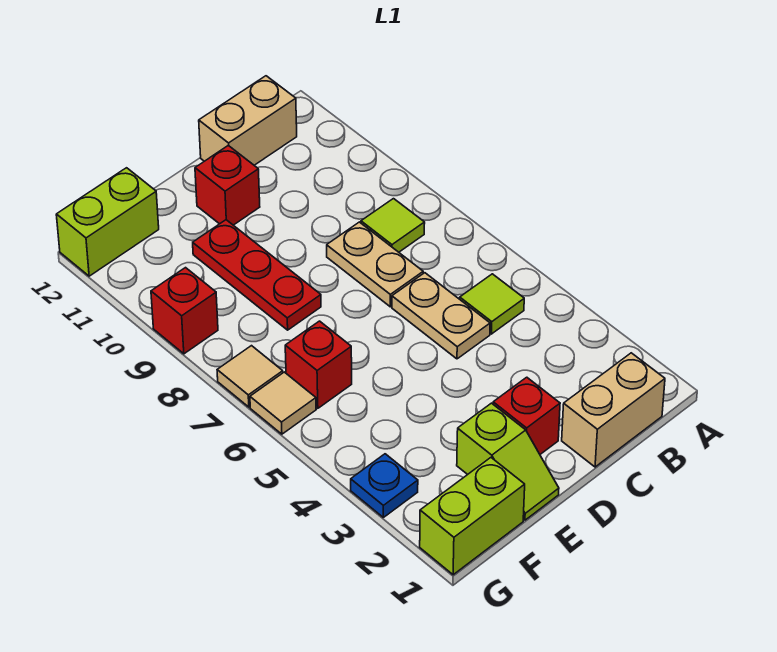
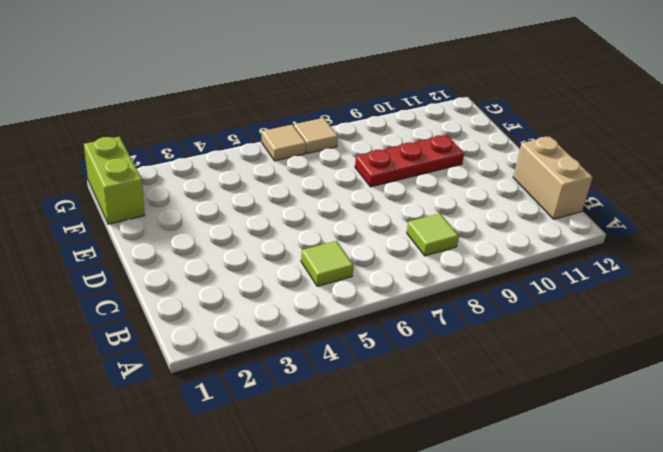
none -> tan brick B1:C1 level 1
none -> tan plate C5:C6 level 1
none -> tan plate C7:C8 level 1

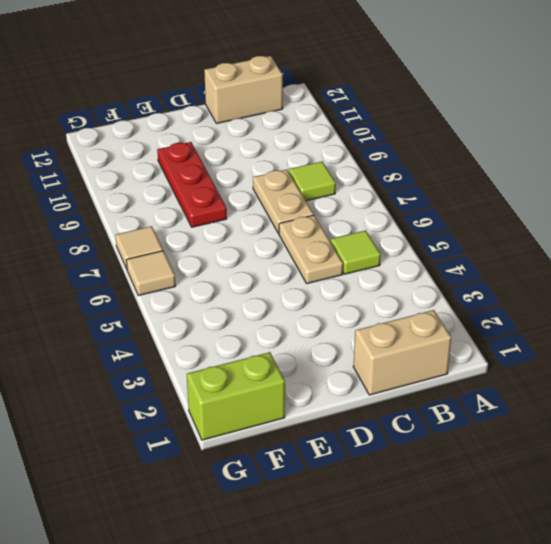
none -> red brick D2 level 1
none -> red brick D11 level 1
none -> lime slope E1:E2 level 1 top 2

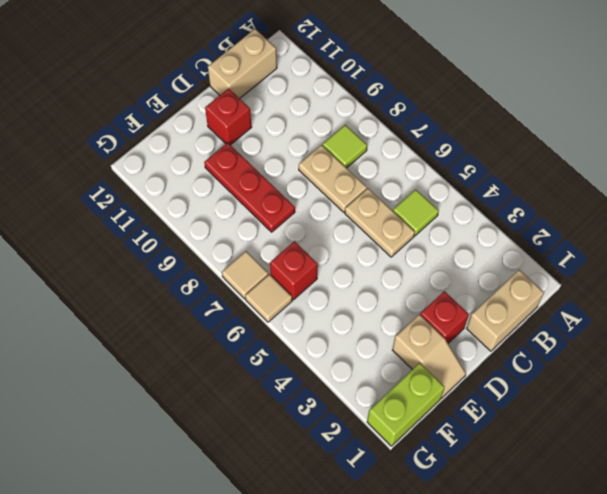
tan slope E1:E2 level 1 top 2 -> lime slope E1:E2 level 1 top 2
none -> lime brick F12:G12 level 1
none -> blue plate G3 level 1
none -> red brick G9 level 1

